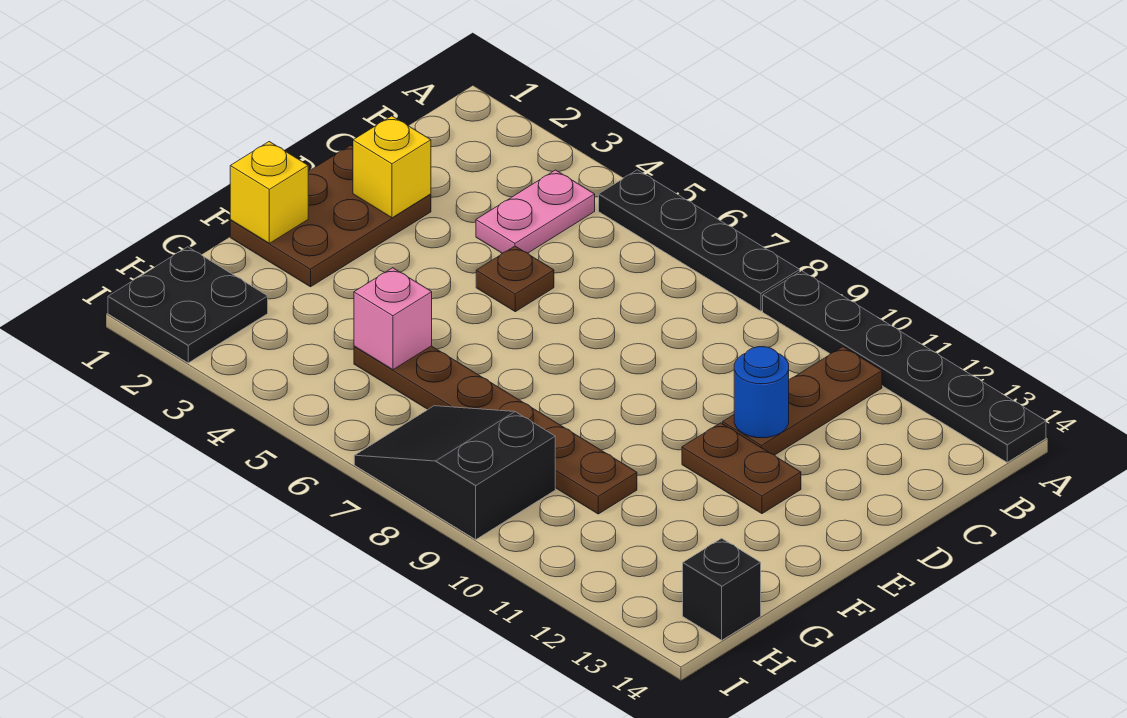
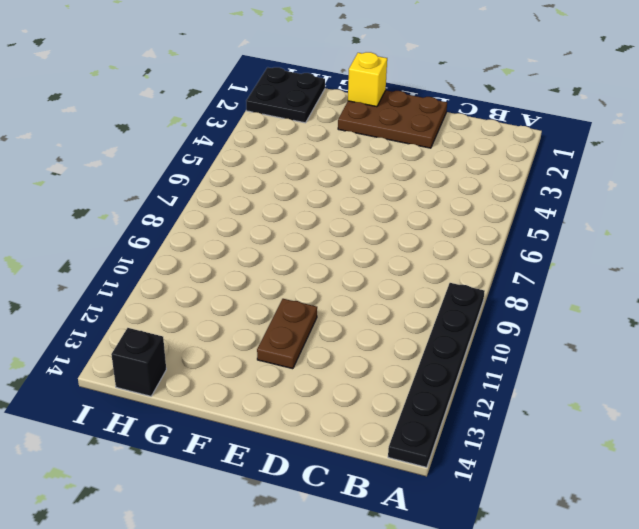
none -> black plate A5:A8 level 1
none -> pink plate B4:C4 level 1
none -> brown plate B11:D11 level 1

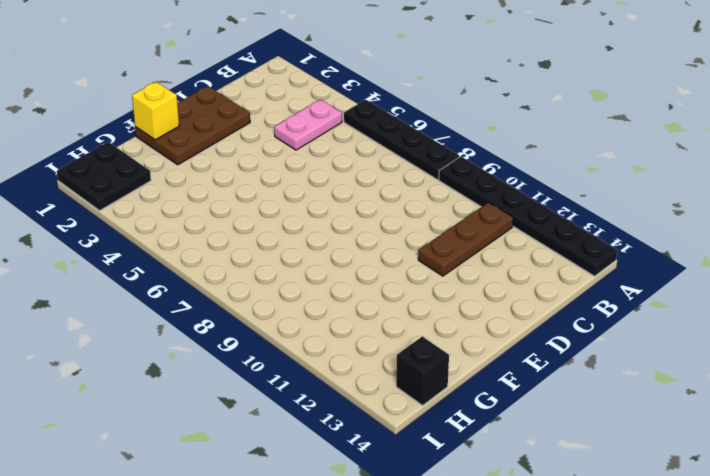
none -> brown plate D5 level 1
none -> brown plate E11:E12 level 1
none -> brown plate G5:G10 level 1

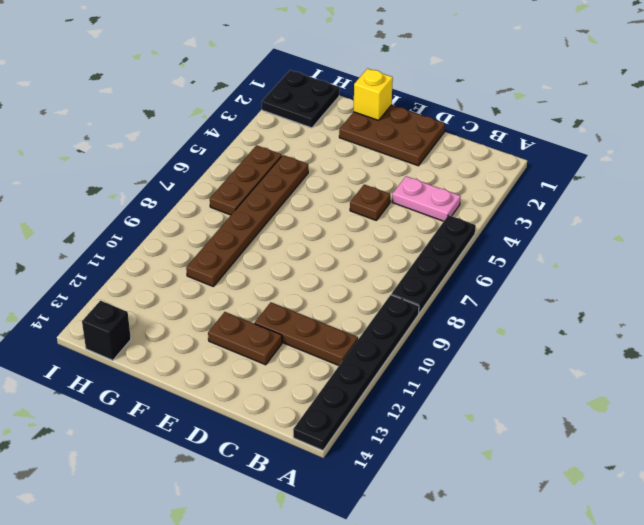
brown plate D12:E12 level 1 -> brown plate E11:E12 level 1
brown plate H5:H7 level 1 -> black slope H7:I9 level 1 top 9
none -> yellow brick D2 level 2
none -> blue round brick D11 level 2
none -> pink brick G5 level 2

